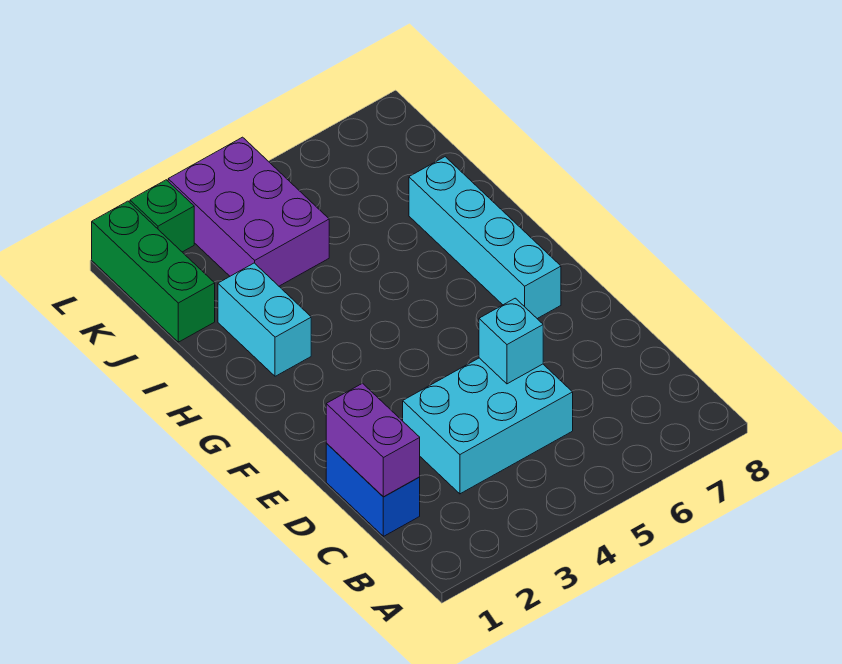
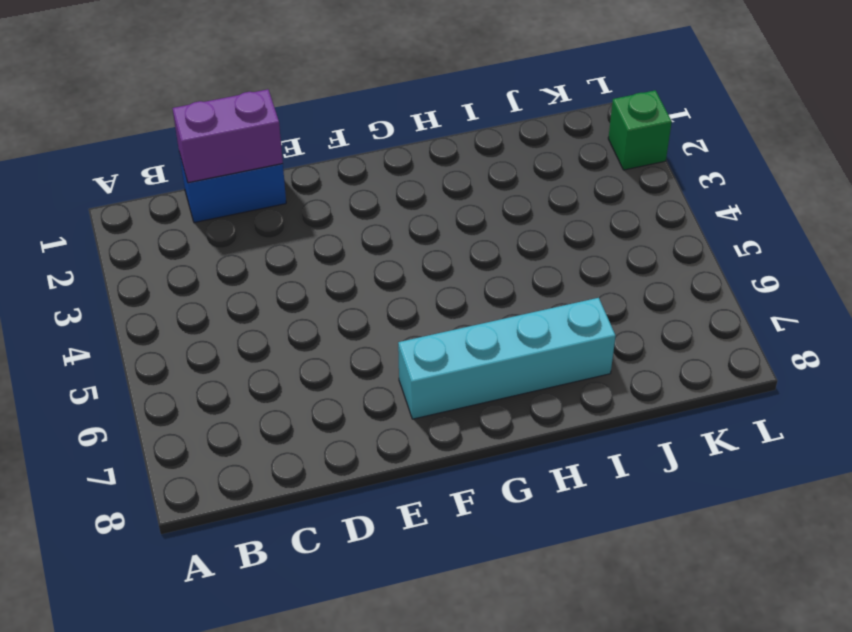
none -> cyan brick C3:D5 level 1
none -> cyan brick H2:I2 level 1

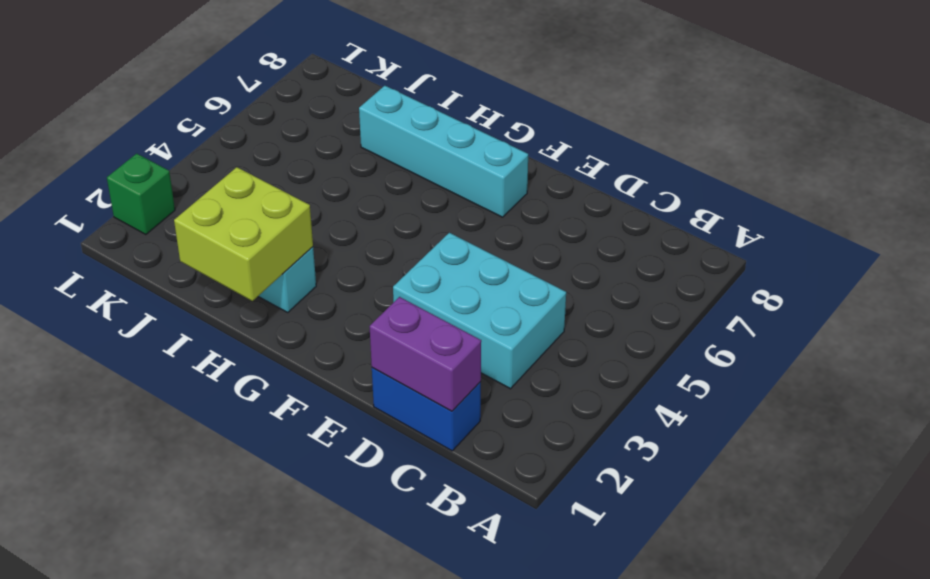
cyan brick C3:E4 level 1 -> cyan brick C3:D5 level 1
lime brick H1:I2 level 2 -> none
none -> green brick J1:L1 level 1
none -> purple brick J3:L4 level 1

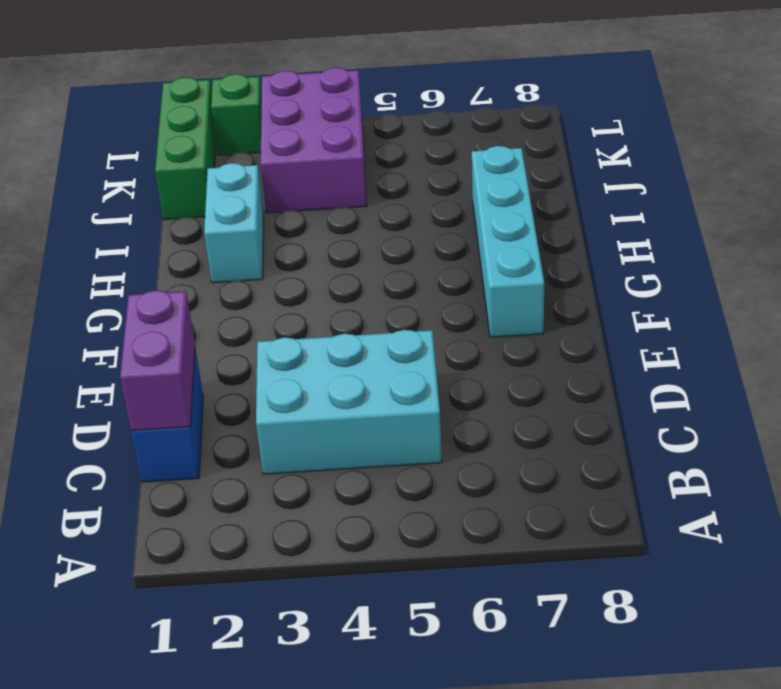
none -> cyan brick D5 level 2

